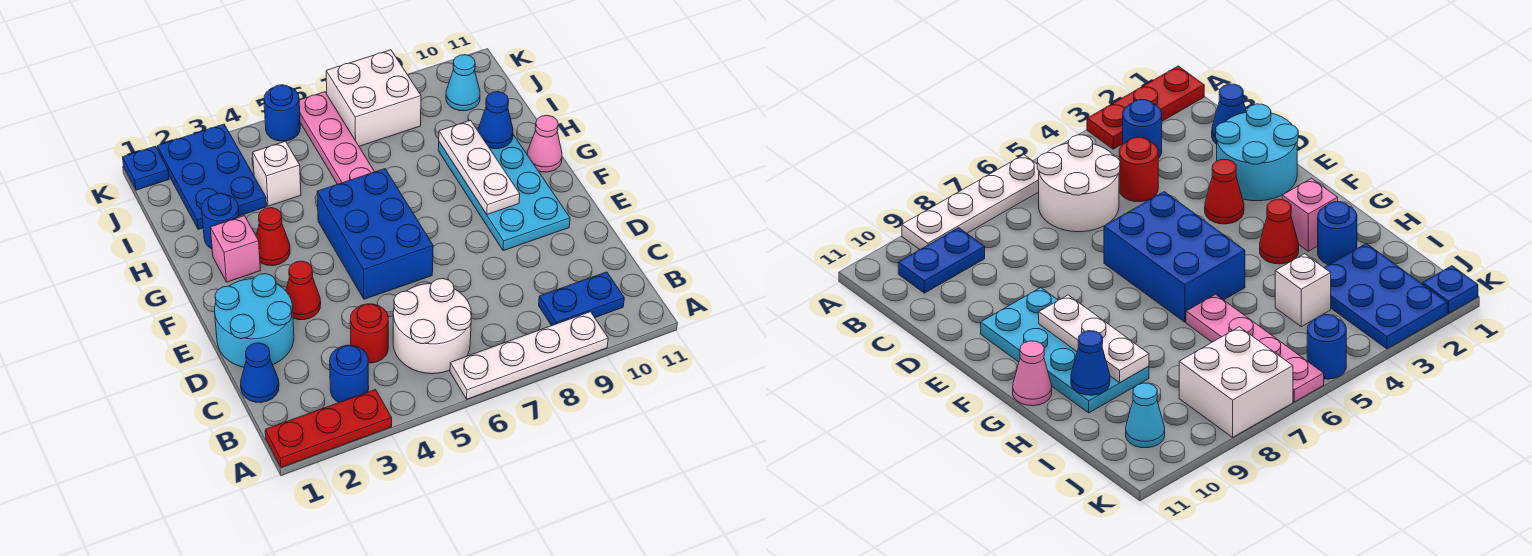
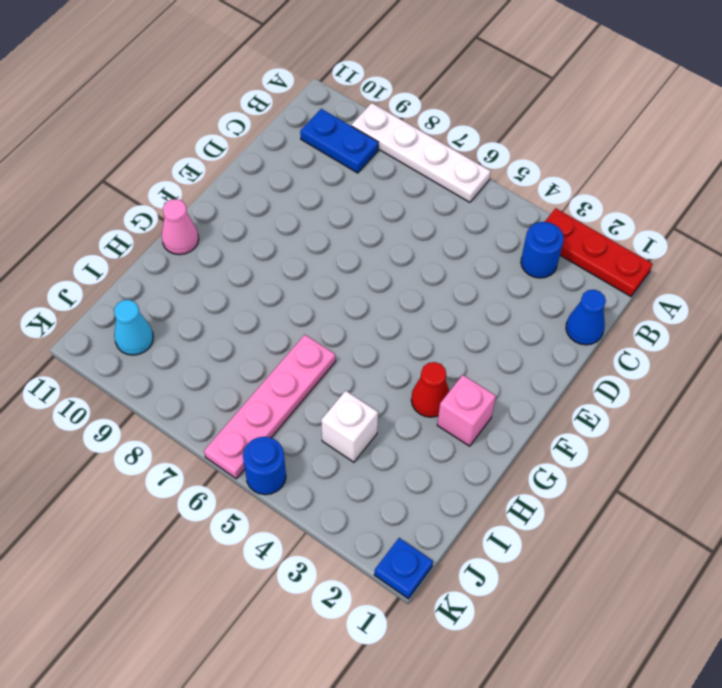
none -> white round brick B5:C6 level 1
none -> red round brick C4 level 1
none -> cyan round brick D1:E2 level 1

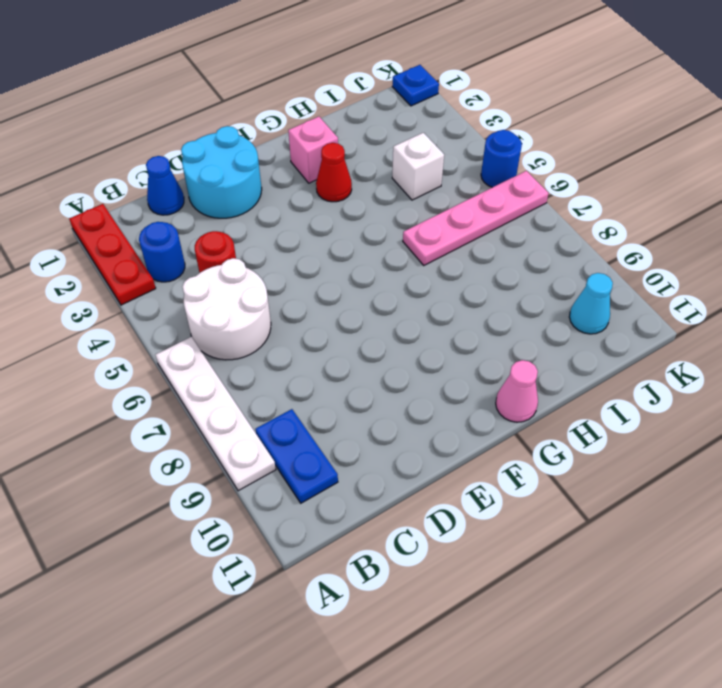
none -> red cone E3 level 1
none -> blue brick E5:G6 level 1
none -> cyan plate E9:H10 level 1

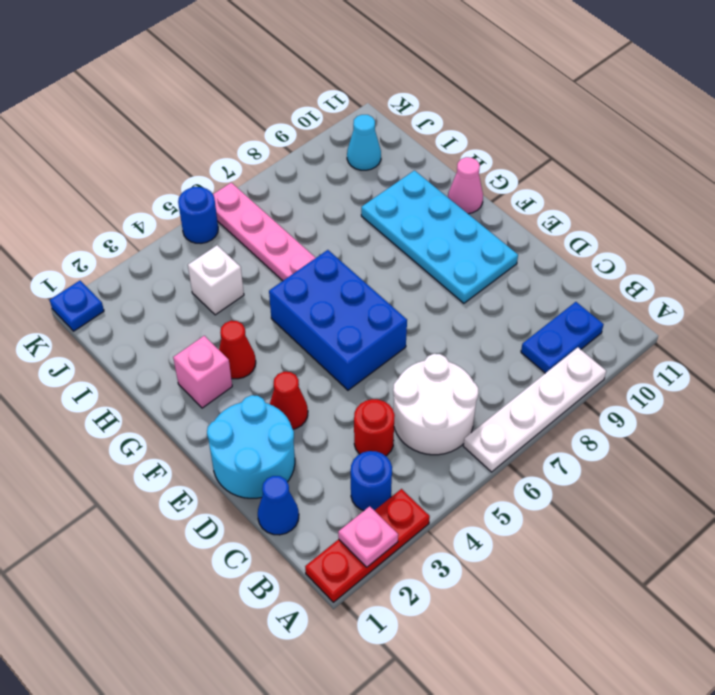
pink plate A2 level 2 -> none
none -> blue round brick H2 level 1
none -> blue plate I2:K3 level 1
none -> white brick J7:K8 level 1

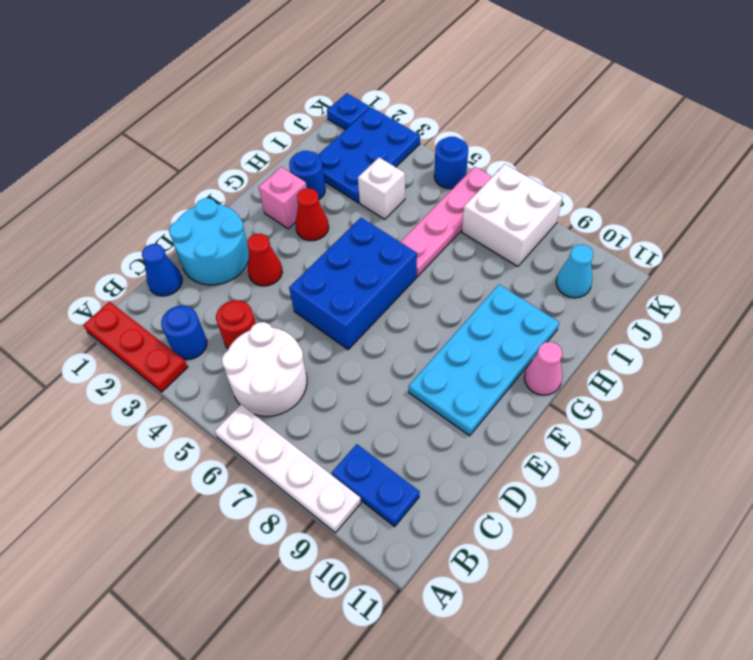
none -> white plate F9:H9 level 2
none -> blue cone H10 level 2

